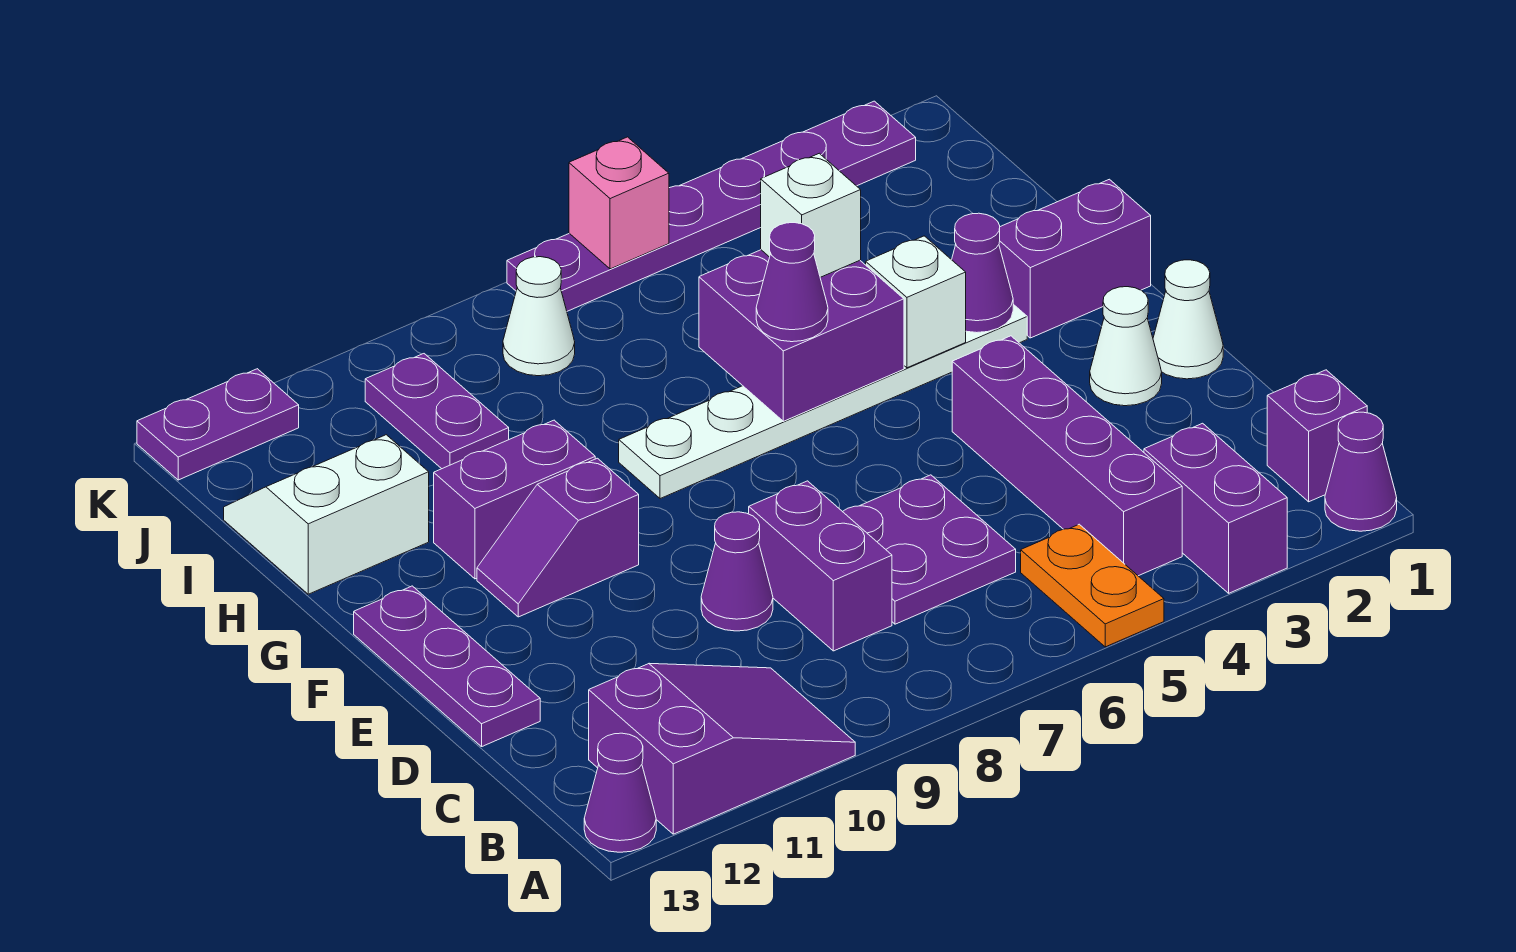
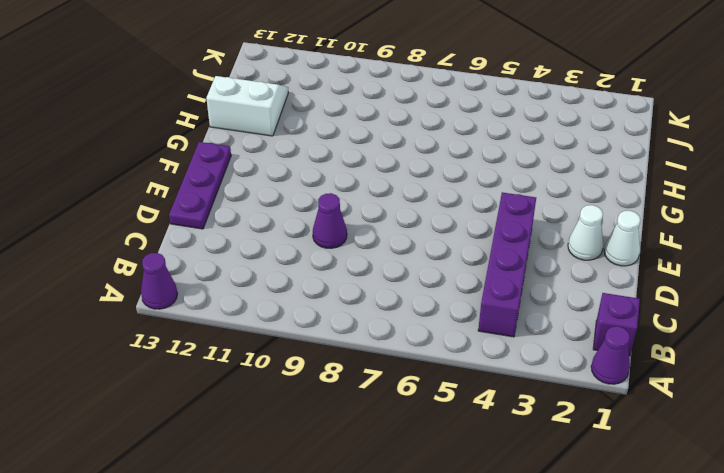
none -> purple brick A3:B3 level 1
none -> orange plate A5:B5 level 1
none -> purple slope A10:B12 level 1 top 12

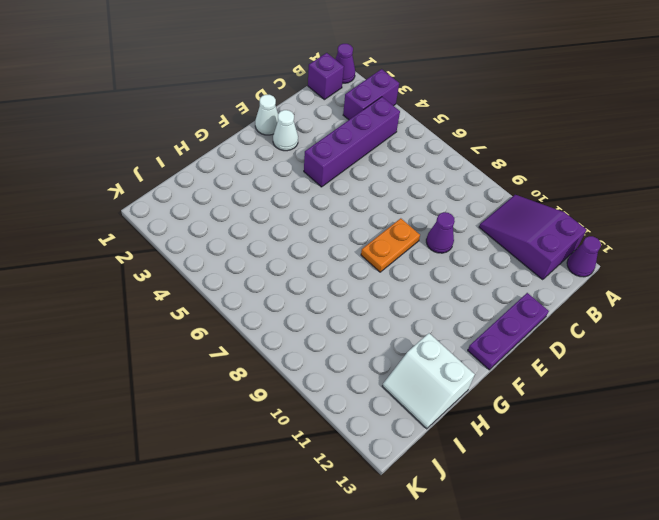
orange plate E8:F8 level 1 -> orange plate A5:B5 level 1
none -> purple plate C6:D7 level 1
none -> purple brick C8:D8 level 1
none -> purple slope F10:F11 level 1 top 10

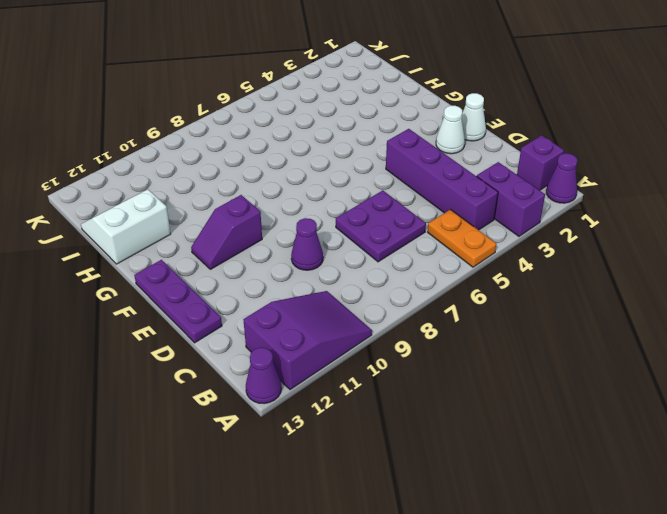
none -> purple brick C8:D8 level 1
none -> purple brick G1:G2 level 1
none -> white plate G3:G8 level 1

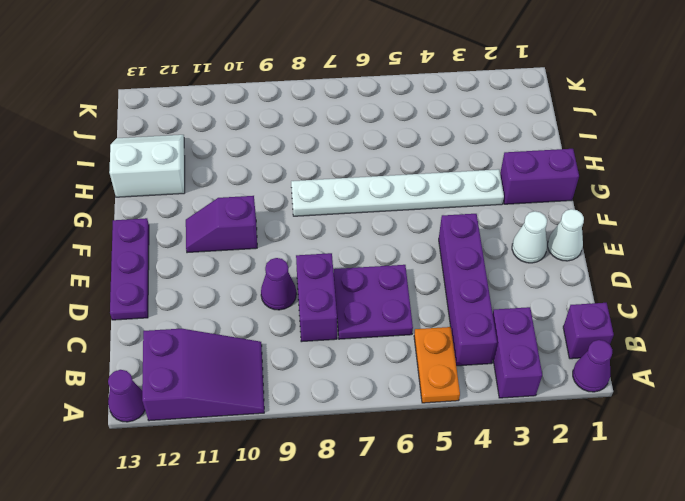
none -> purple brick G10:G11 level 1
none -> purple plate I10:J10 level 1
none -> white cone J8 level 1

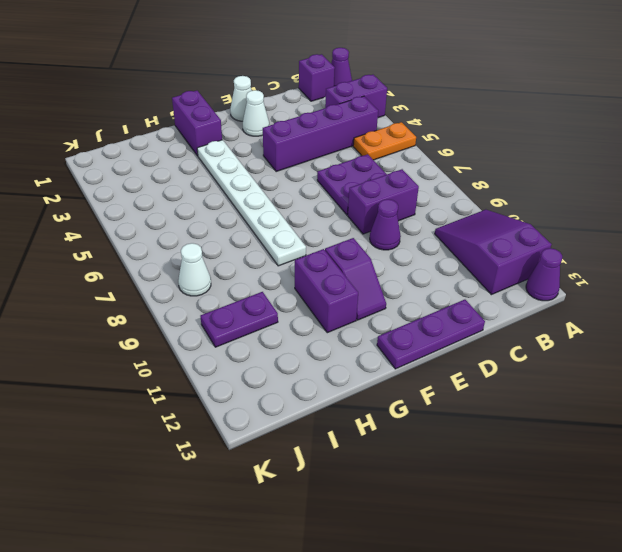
none -> white slope H12:I13 level 1 top H
none -> purple plate K2:K7 level 1
none -> purple plate K12:K13 level 1

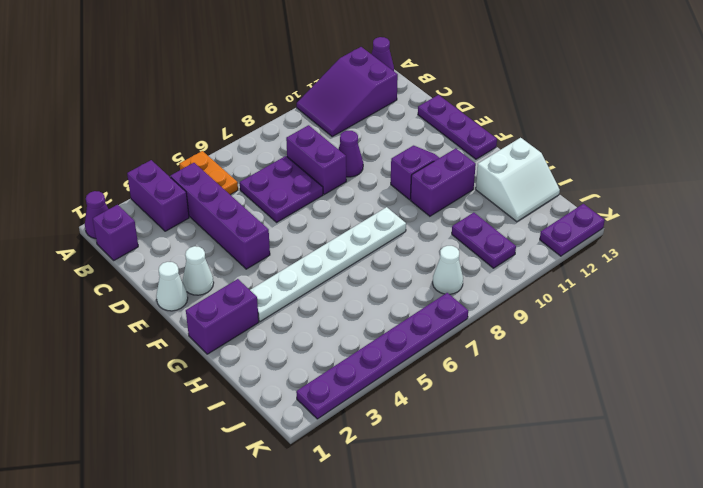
none -> purple cone G3 level 2
none -> white brick G4 level 2
none -> purple brick G5:H6 level 2

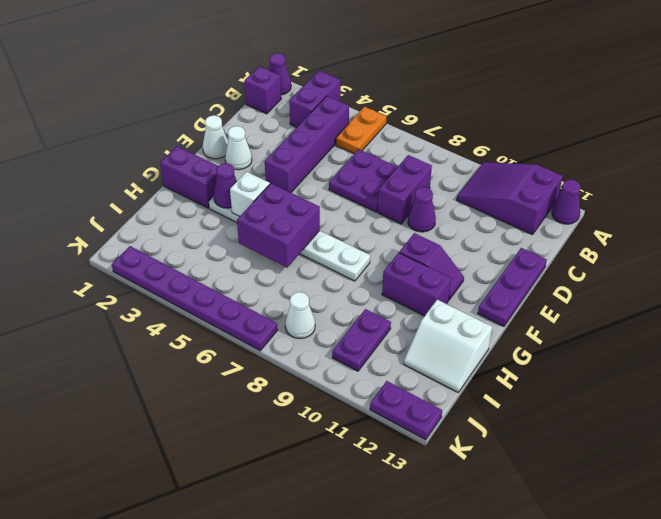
none -> pink brick K6 level 2
none -> purple cone G6 level 3
none -> white brick H5 level 3

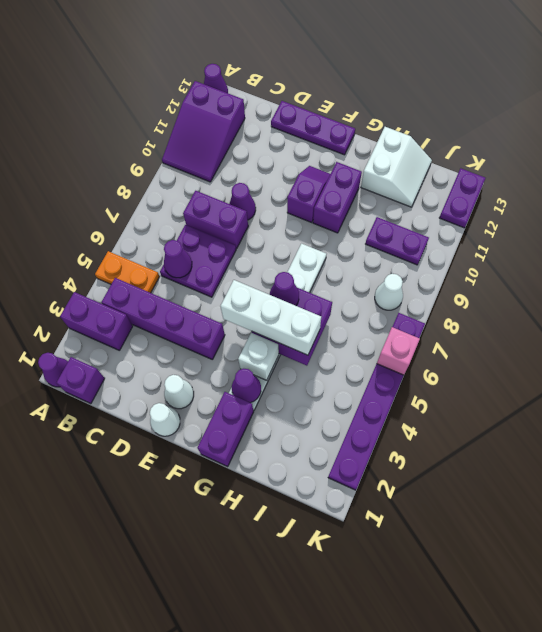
purple cone C6 level 2 -> none
white brick F5:H5 level 3 -> white brick H5 level 3

